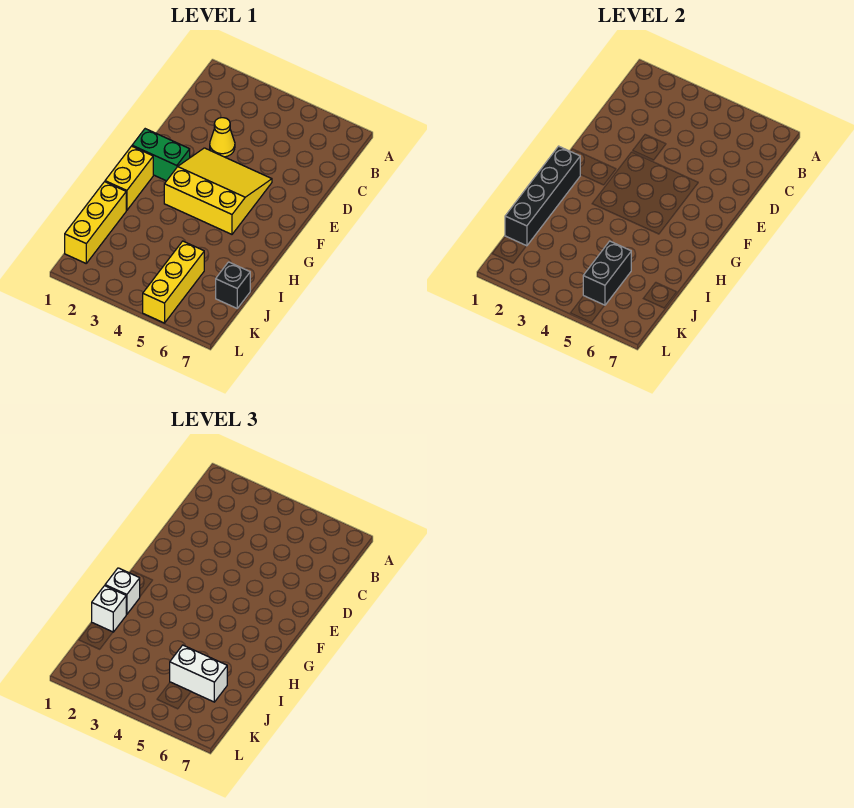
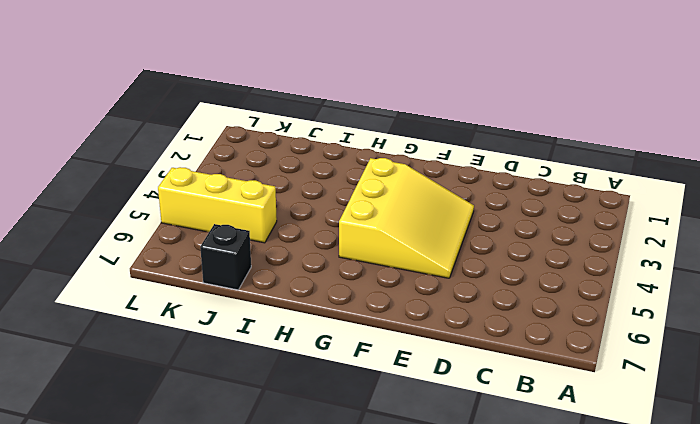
none -> yellow cone D3 level 1
none -> green brick F1:F2 level 1
none -> yellow brick G1:H1 level 1

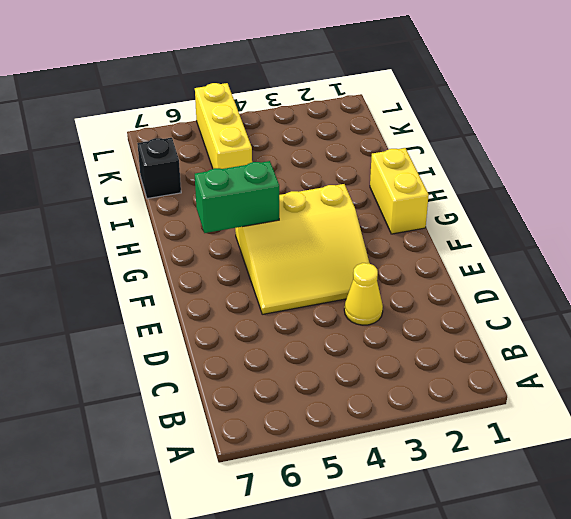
green brick G5:G6 level 2 -> green brick F1:F2 level 1
none -> yellow brick I1:K1 level 1
none -> black brick G1:J1 level 2
none -> black brick J5:K5 level 2

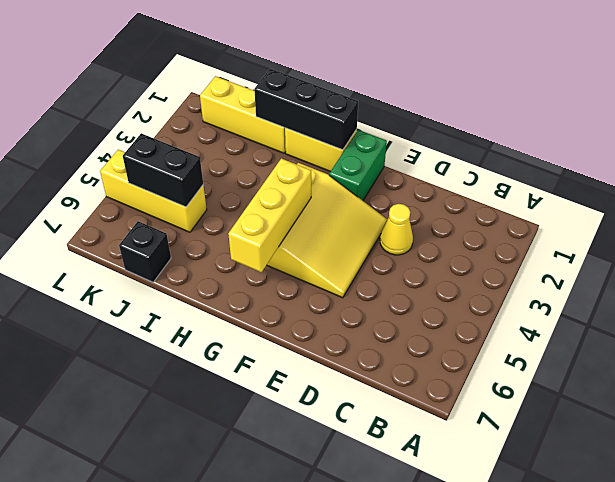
black brick G1:I1 level 2 -> black brick G1:J1 level 2
yellow brick G4:G6 level 2 -> none
none -> white brick H1 level 3
none -> white brick I1 level 3
none -> white brick J5:J6 level 3

